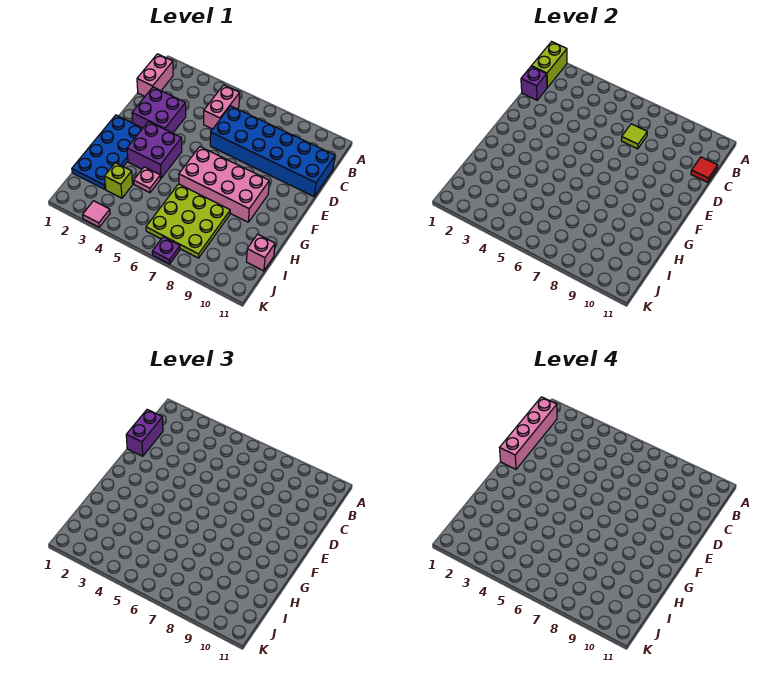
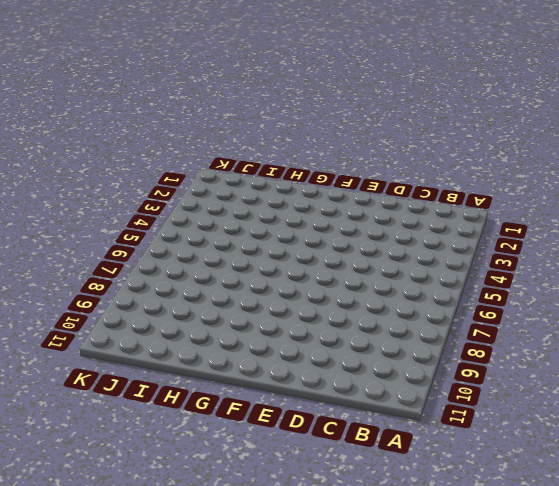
none -> pink brick B1:C1 level 1
none -> pink brick B5:C5 level 1
none -> blue brick C6:D11 level 1

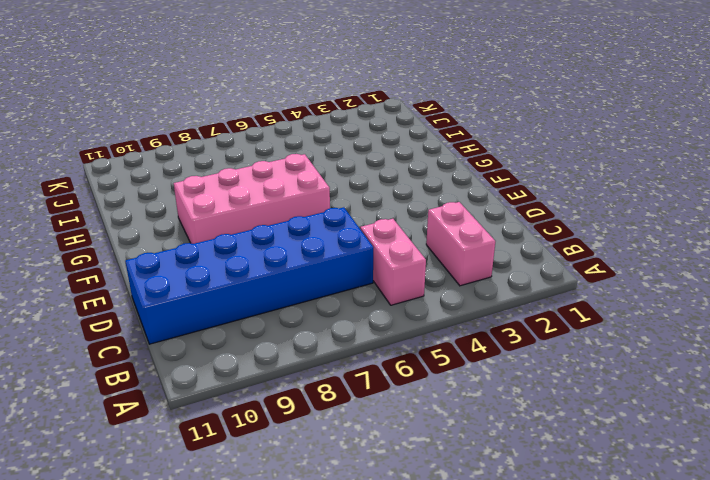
pink brick B3:C3 level 1 -> pink brick B1:C1 level 1
none -> purple brick D2:E3 level 1
none -> blue plate F1:I2 level 1
none -> purple brick F3:G4 level 1

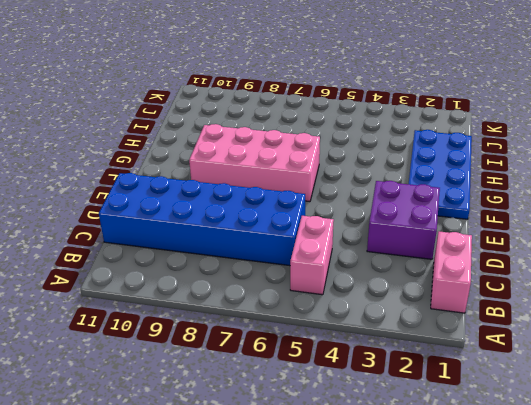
none -> purple brick F3:G4 level 1
none -> pink plate H4 level 1
none -> lime plate H6:J8 level 1

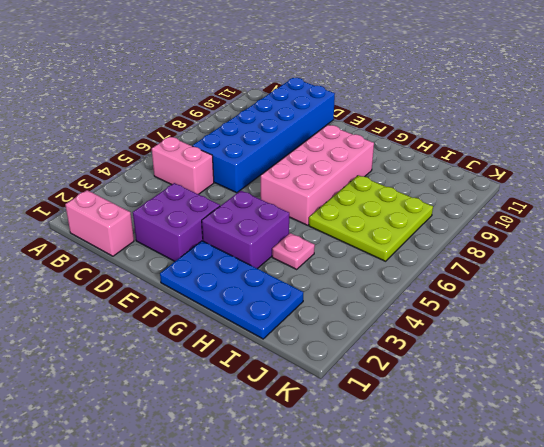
none -> lime brick I3 level 1
none -> pink brick I11 level 1
none -> pink tile K3 level 1

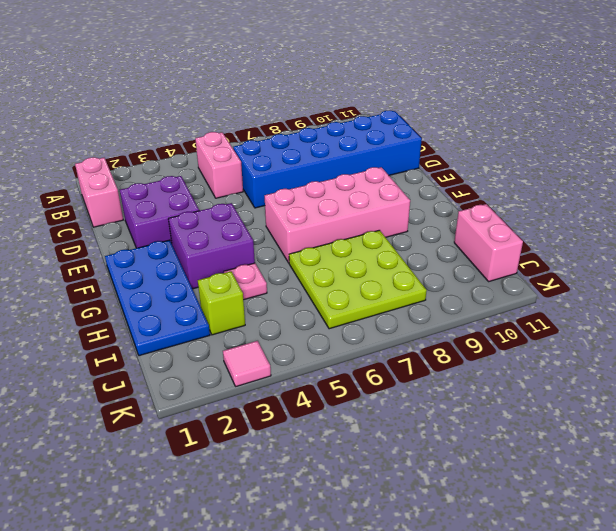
pink brick I11:J11 level 1 -> pink brick I11 level 1
none -> purple plate K7 level 1
none -> lime brick A1:B1 level 2
none -> purple brick C1 level 2

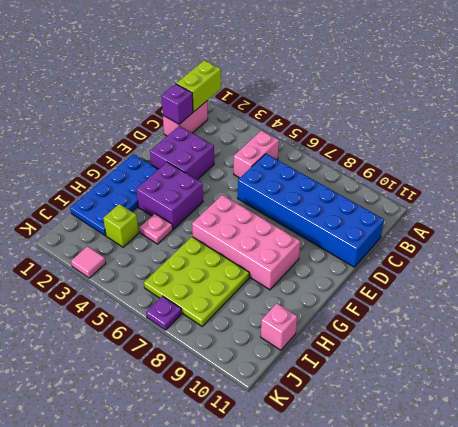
none -> lime tile C7 level 2
none -> red tile C11 level 2
none -> purple brick C1:D1 level 3

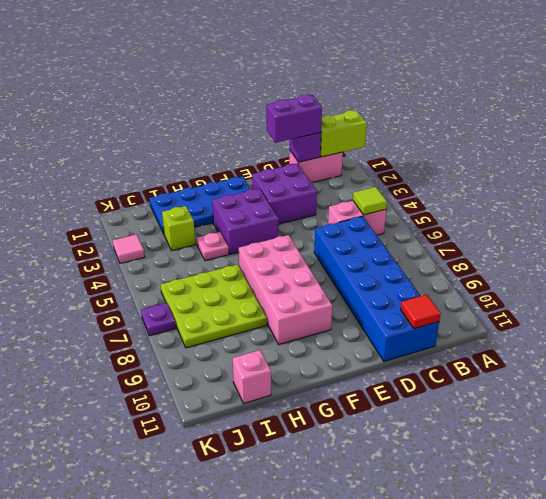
lime tile B5 level 2 -> lime tile C7 level 2
none -> pink brick B1:E1 level 4

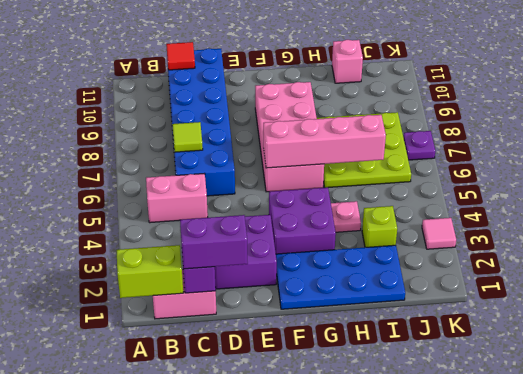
pink brick F6:I6 level 2 -> pink brick B1:E1 level 4

